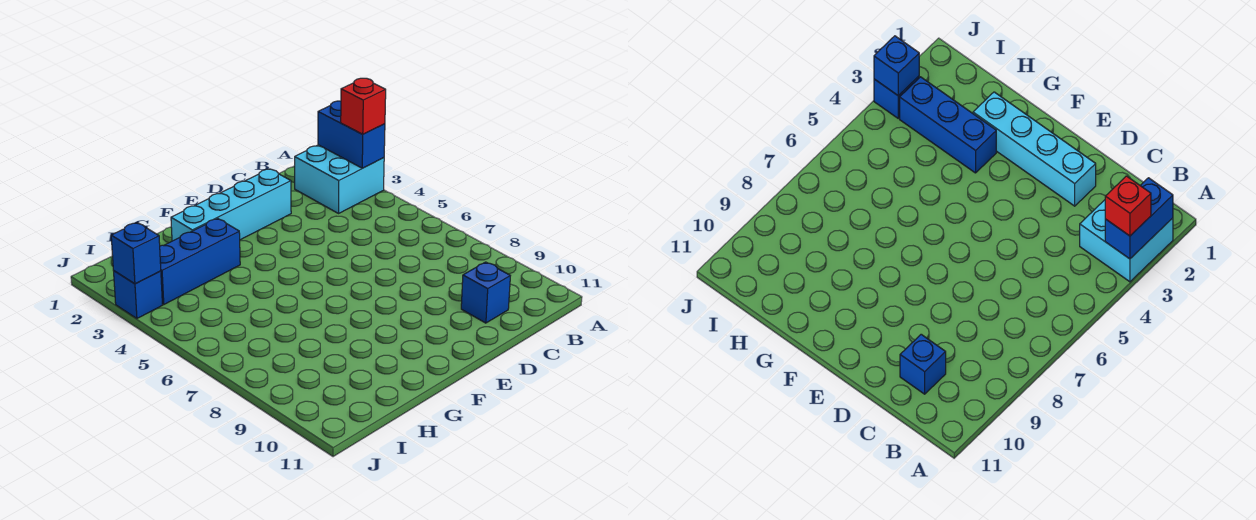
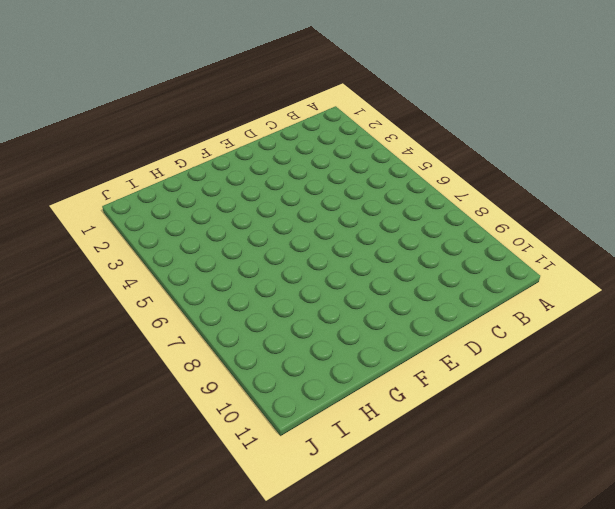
none -> cyan brick A2:B3 level 1
none -> blue brick C10 level 1

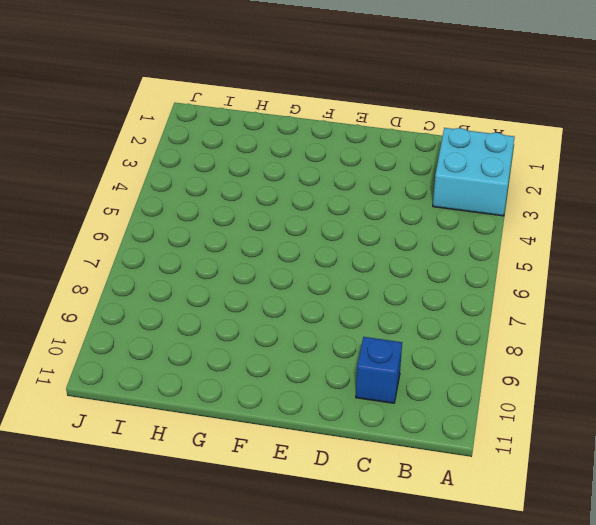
none -> cyan brick D2:G2 level 1
none -> blue brick G3:I3 level 1

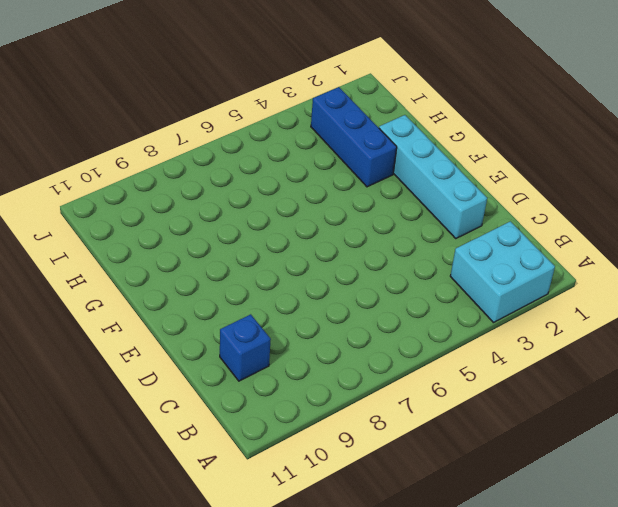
none -> blue brick J3 level 1
none -> blue brick A2:A3 level 2

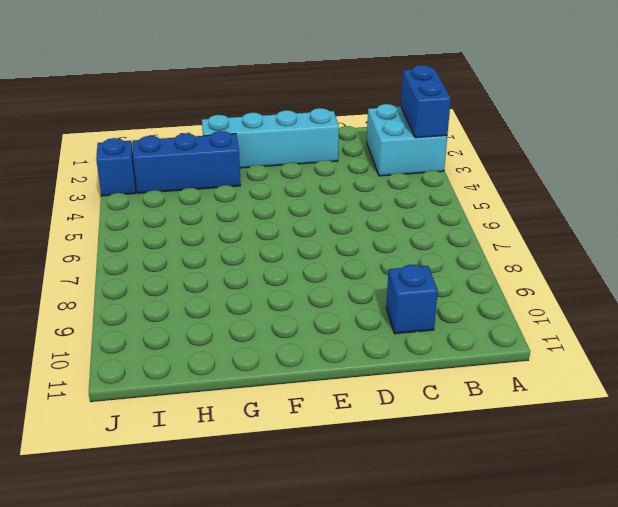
none -> blue brick J3 level 2
none -> red brick A3 level 3

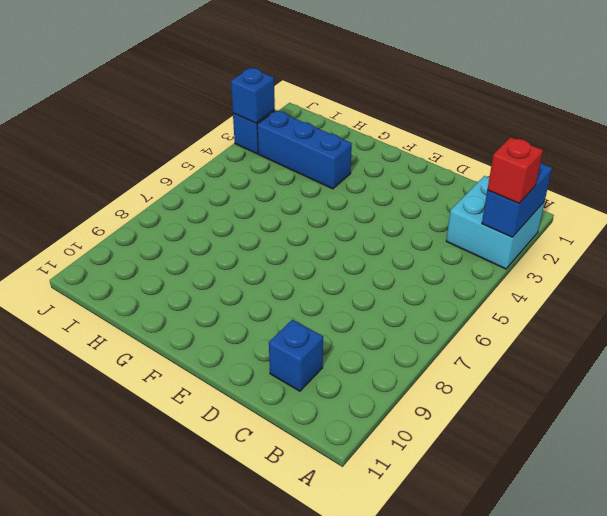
none -> cyan brick D2:G2 level 1

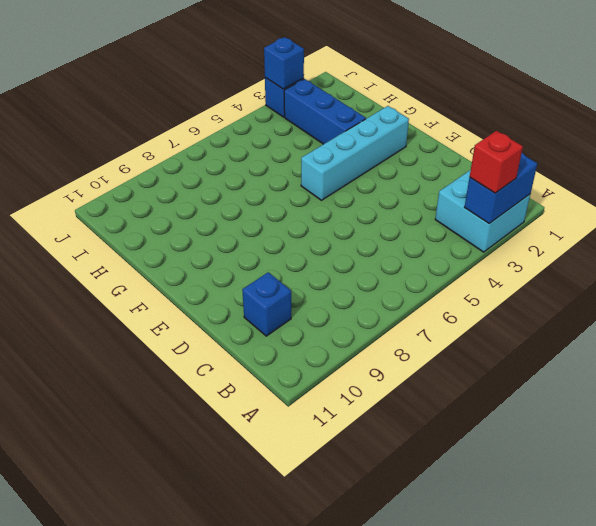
cyan brick F2:F5 level 1 -> cyan brick D2:G2 level 1

